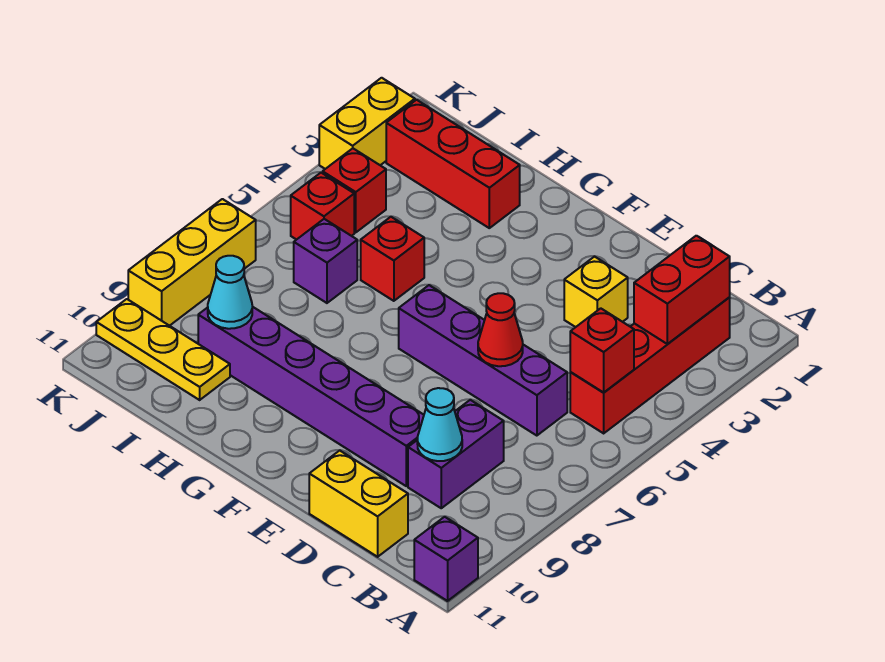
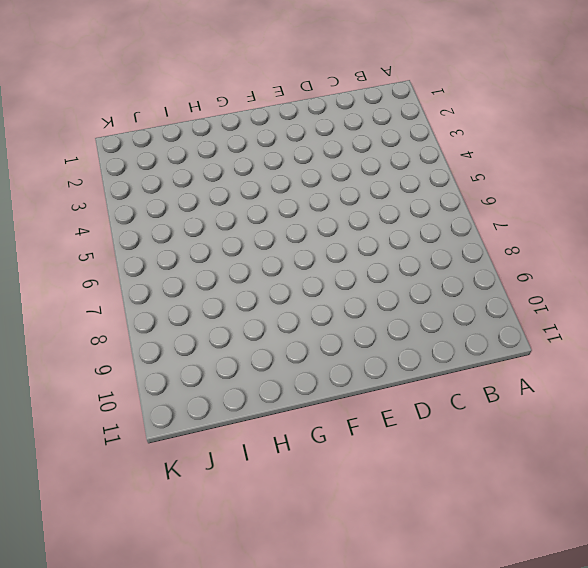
none -> purple brick A11 level 1
none -> red brick B2:B5 level 1
none -> purple brick C6:F6 level 1

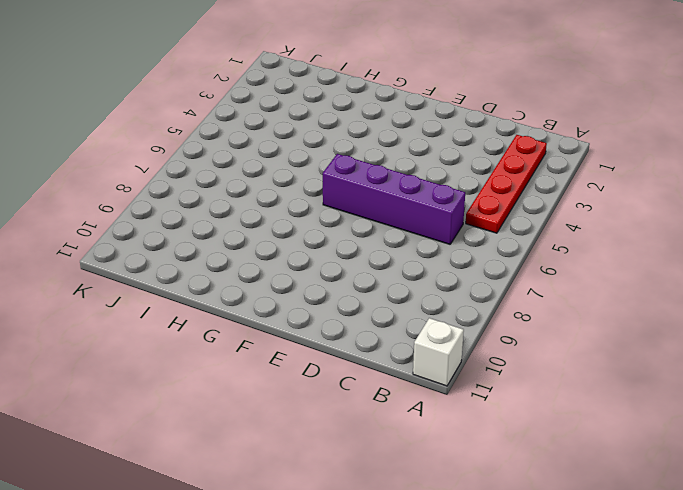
white brick A11 level 1 -> purple brick A11 level 1
red plate B2:B5 level 1 -> red brick B2:B5 level 1
none -> purple brick C8:C9 level 1
none -> yellow brick C11:D11 level 1
none -> yellow brick D3 level 1

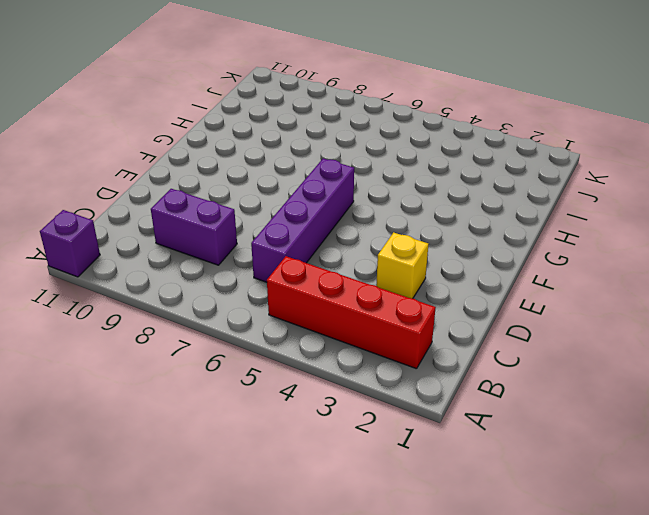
none -> yellow brick C11:D11 level 1
none -> purple brick D9:I9 level 1
none -> red brick H2:J2 level 1

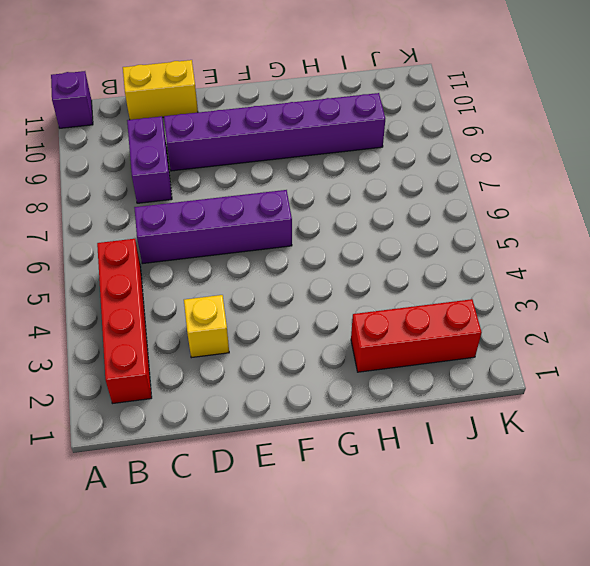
none -> red brick H5 level 1
none -> purple brick I6 level 1
none -> yellow plate I10:K10 level 1

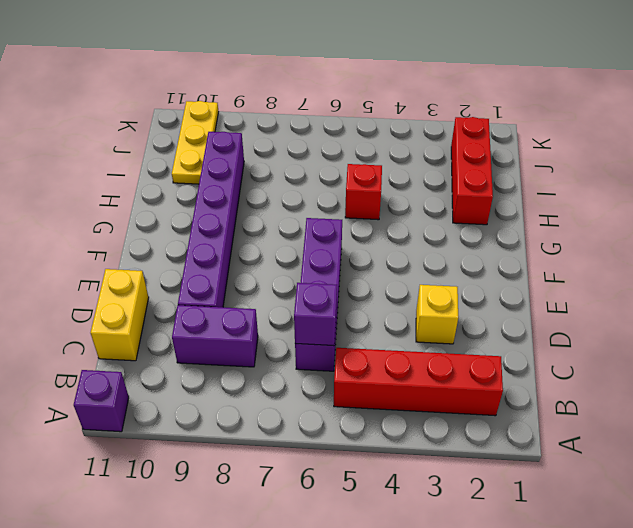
purple brick C6 level 2 -> purple brick I6 level 1
none -> red brick J4 level 1
none -> red brick J5 level 1
none -> yellow brick K2:K3 level 1

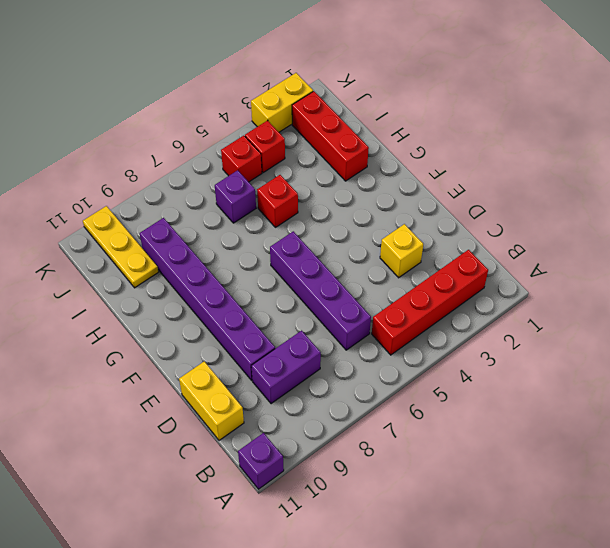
none -> yellow brick K7:K9 level 1
none -> red brick B2:B3 level 2
none -> red brick B5 level 2

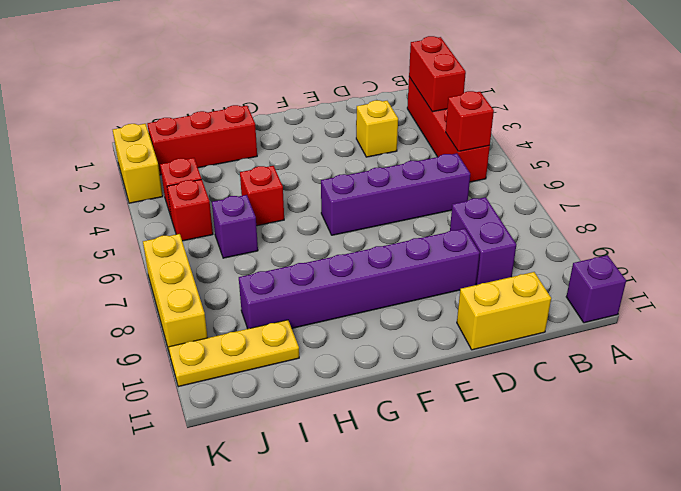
none -> cyan cone C9 level 2
none -> red cone D6 level 2
none -> cyan cone I9 level 2

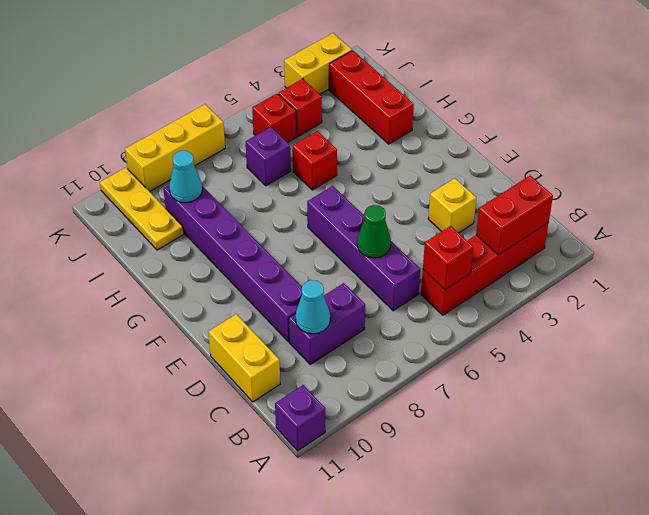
green cone D6 level 2 -> red cone D6 level 2

